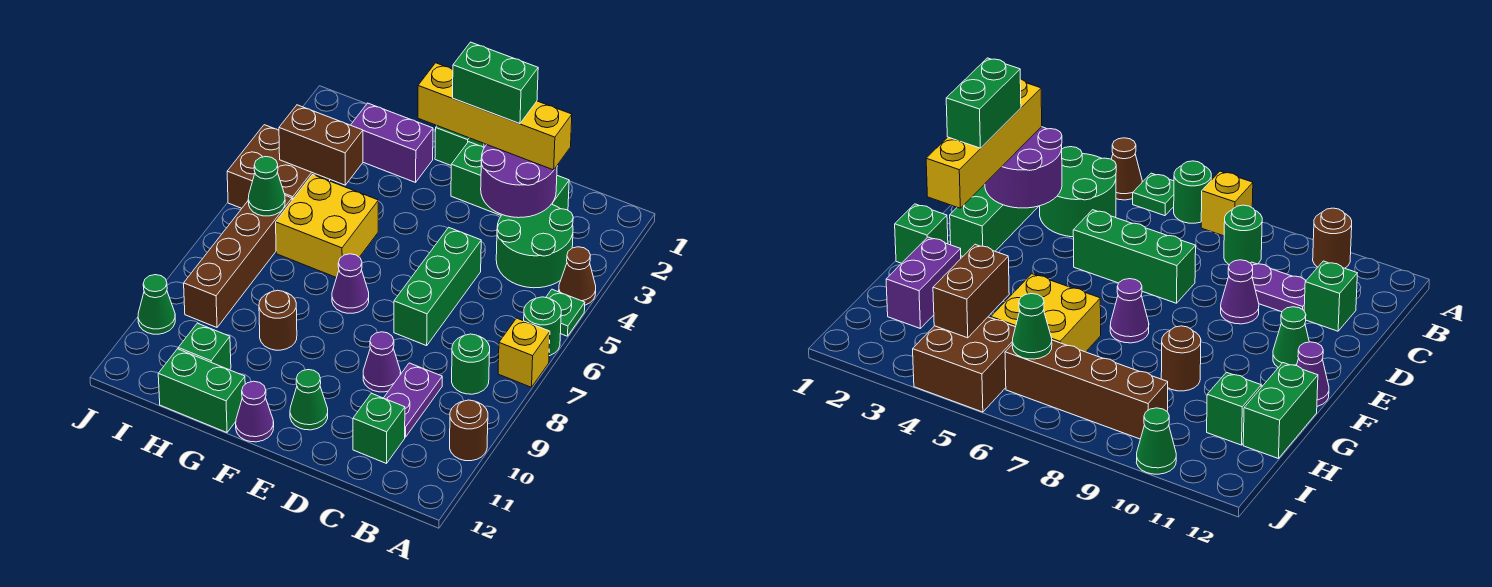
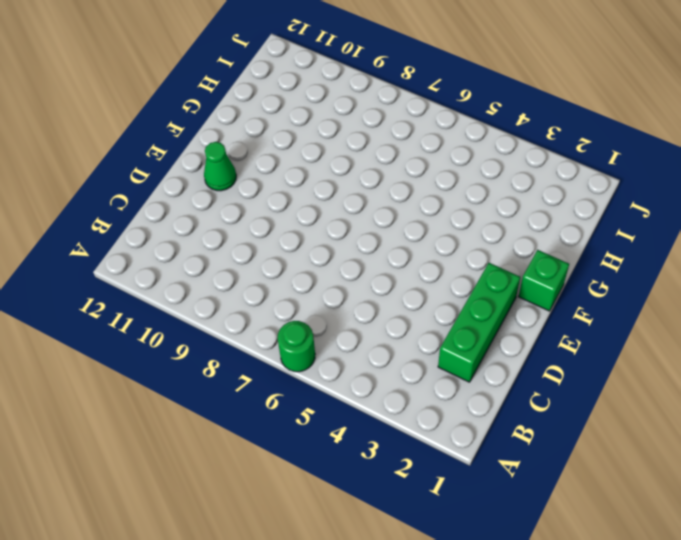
none -> brown cone A4 level 1
none -> green plate A5 level 1
none -> yellow brick A7 level 1

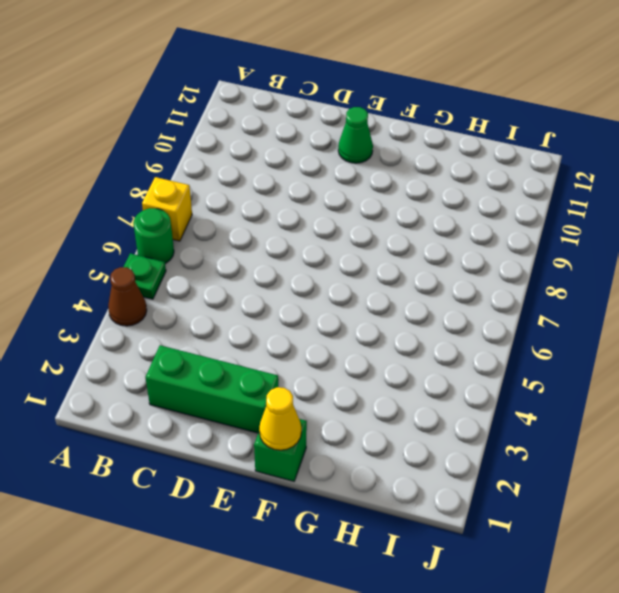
yellow cone F1 level 2 -> none
none -> brown round brick A10 level 1
none -> green round brick B3:C4 level 1
none -> green round brick B8 level 1

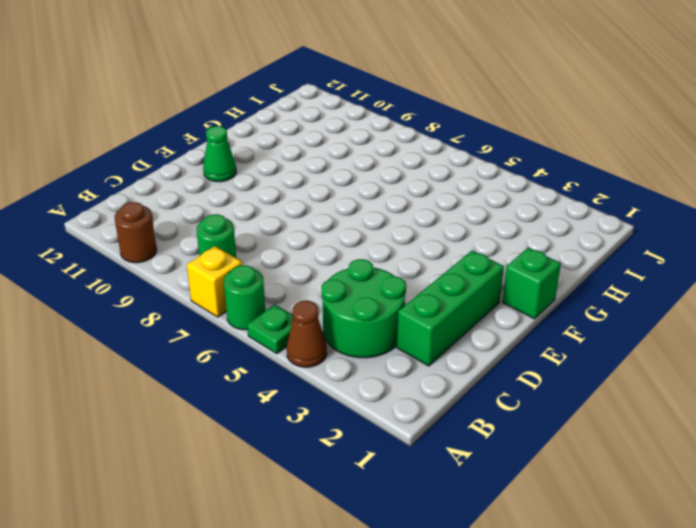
none -> purple plate C9:C10 level 1
none -> green brick C11 level 1
none -> green brick D5:D7 level 1

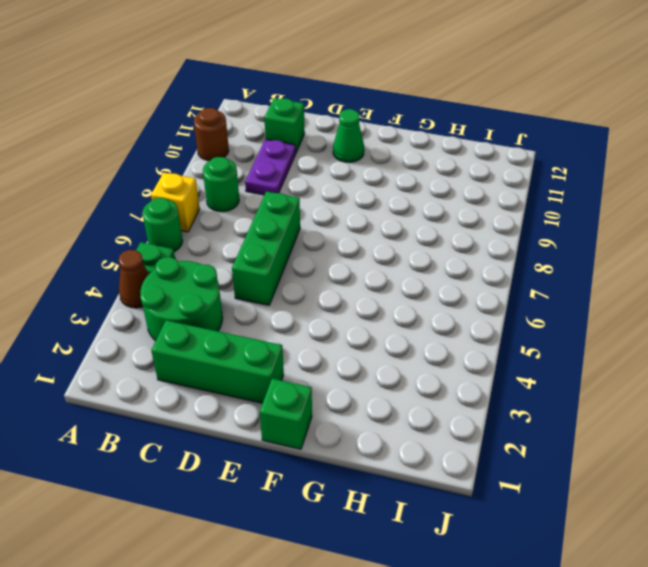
none -> purple cone D9 level 1
none -> purple cone F7 level 1
none -> purple cone F12 level 1

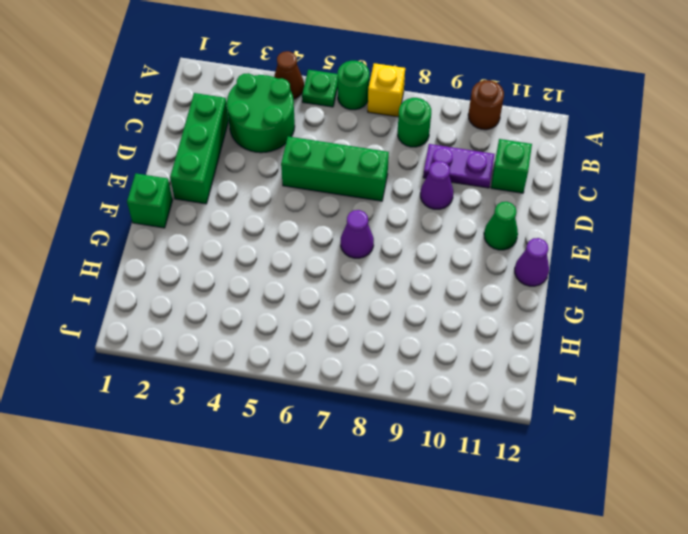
none -> purple brick G2:H2 level 1
none -> yellow brick G5:H6 level 1
none -> brown round brick G9 level 1

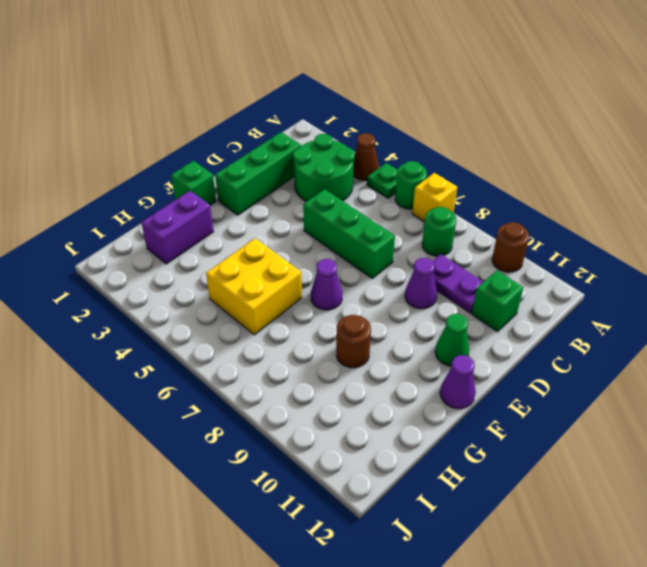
none -> green brick G12:H12 level 1
none -> green brick H11 level 1
none -> brown brick I4:J5 level 1

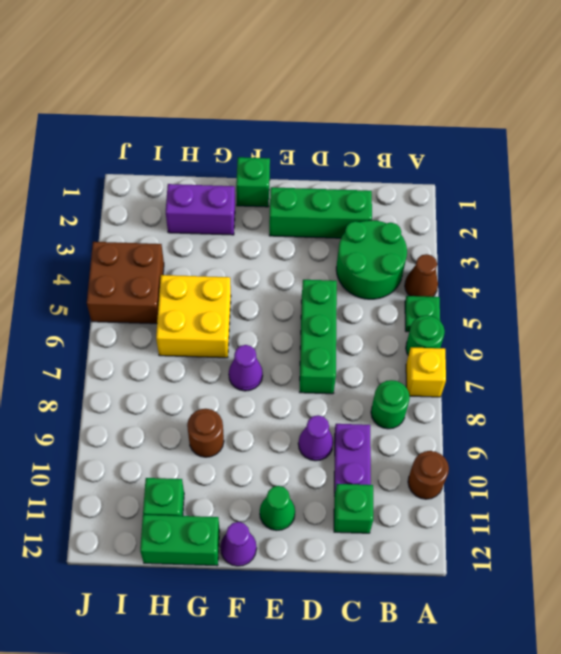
none -> brown brick I6:I9 level 1
none -> green cone J10 level 1
none -> purple round brick C2:D3 level 2

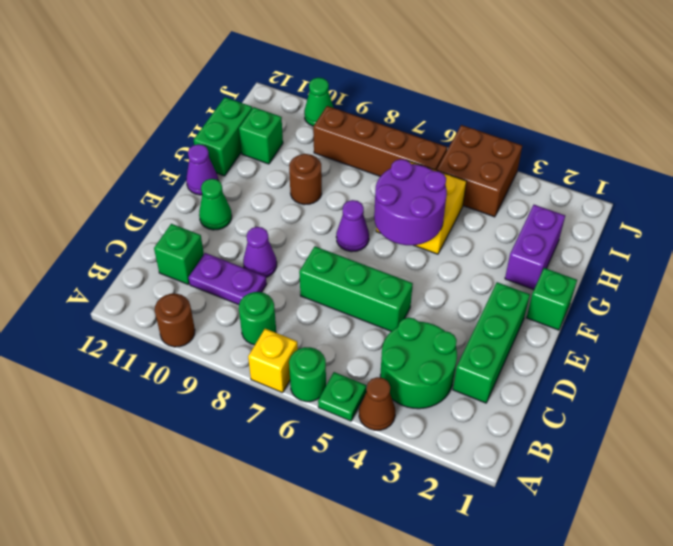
purple round brick F5:G6 level 2 -> purple round brick C2:D3 level 2
none -> brown brick H4:I4 level 2
none -> green cone I6 level 2
none -> yellow brick C2:F2 level 3

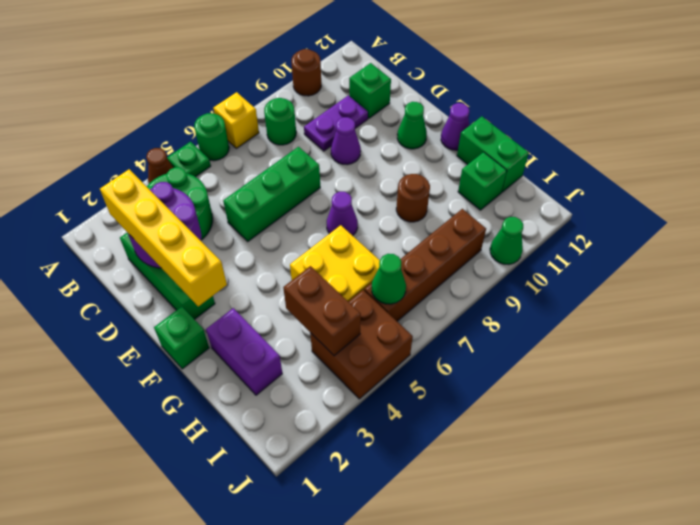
none -> green brick D2:E2 level 4

